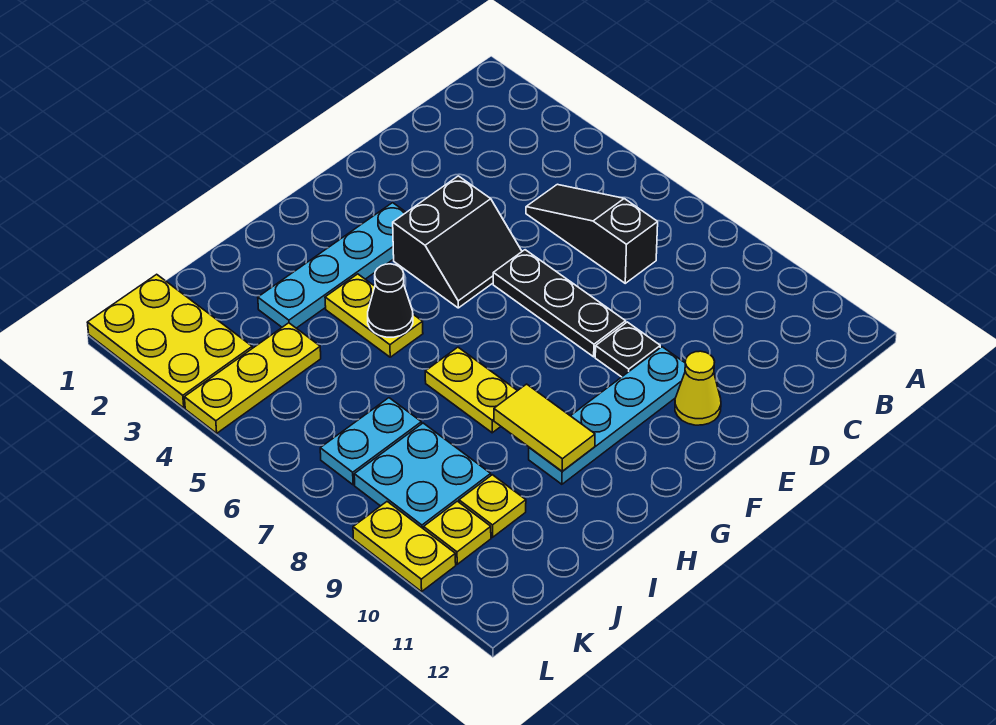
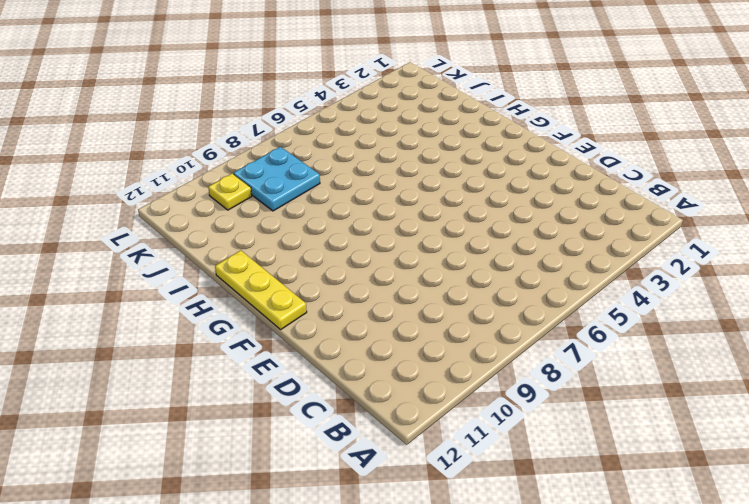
yellow plate F12:H12 level 1 -> yellow plate J4:L4 level 1
none -> black slope C5:C7 level 1 top 7
none -> black slope E4:F5 level 1 top 4
none -> black plate E6:E8 level 1

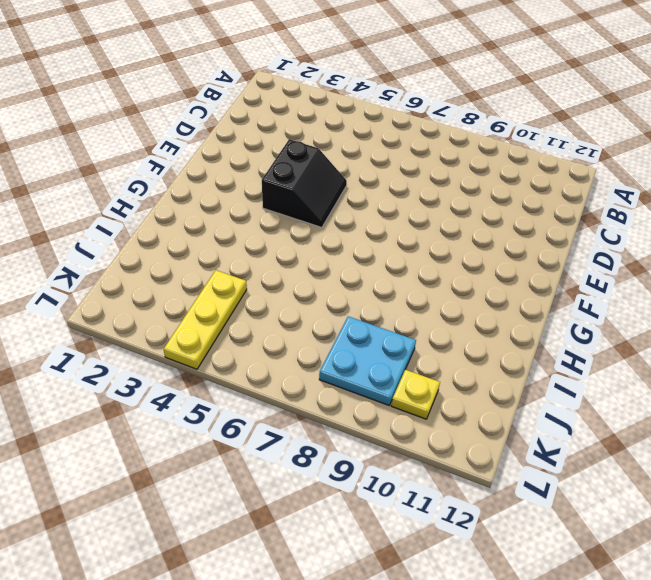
none -> black slope C5:C7 level 1 top 7
none -> black plate E6:E8 level 1
none -> black plate E9 level 1

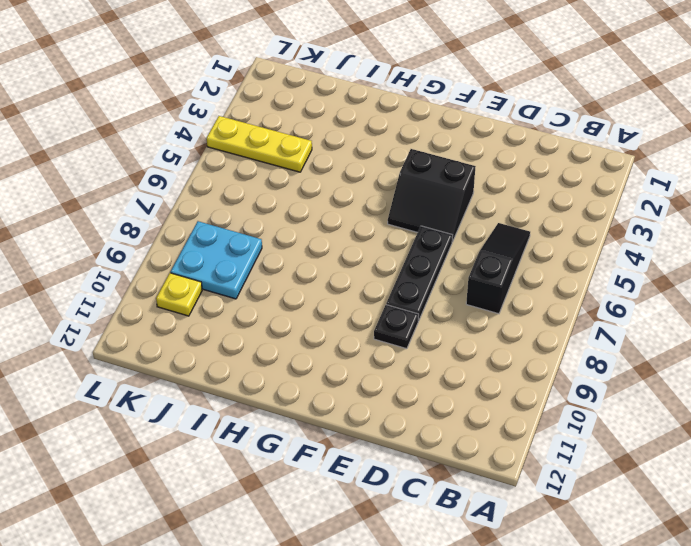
none -> cyan plate E10:H10 level 1
none -> yellow cone E11 level 1
none -> cyan plate F3:I3 level 1

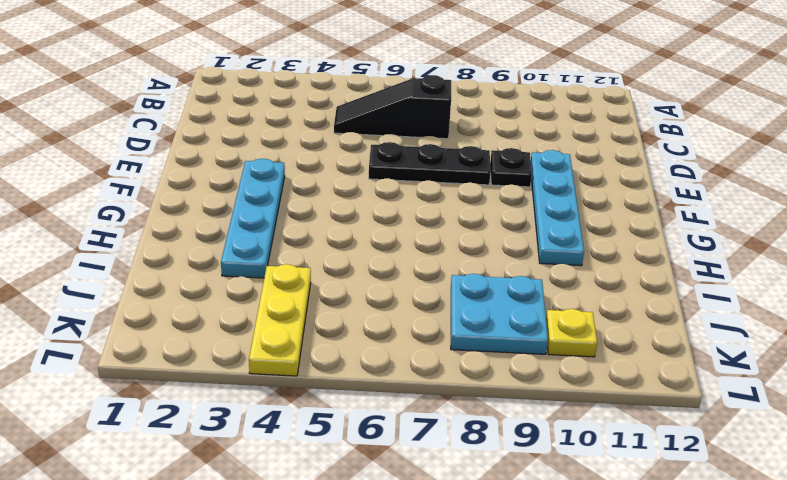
none -> black slope E4:F5 level 1 top 4
none -> yellow cone E11 level 1
none -> yellow plate H4:H5 level 1

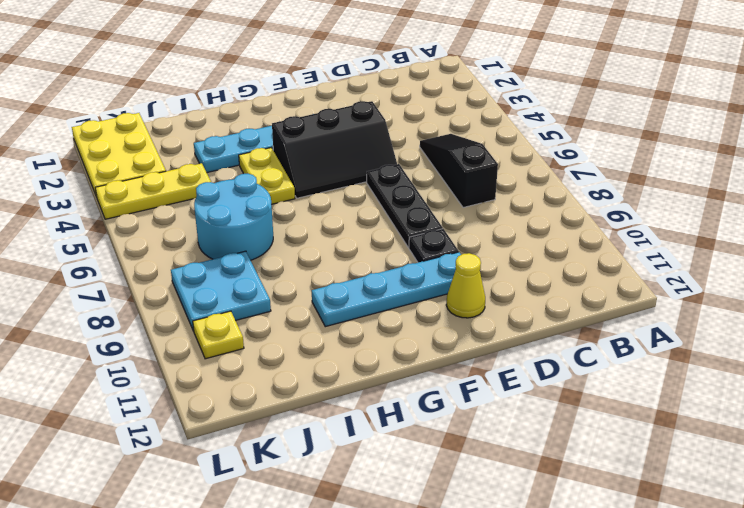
black slope E4:G5 level 1 top 4 -> black slope E4:F5 level 1 top 4
cyan round brick I6:J7 level 1 -> cyan plate J7:K7 level 1
none -> yellow plate H7:H8 level 1
none -> yellow plate J10 level 1
none -> yellow plate L9:L10 level 1

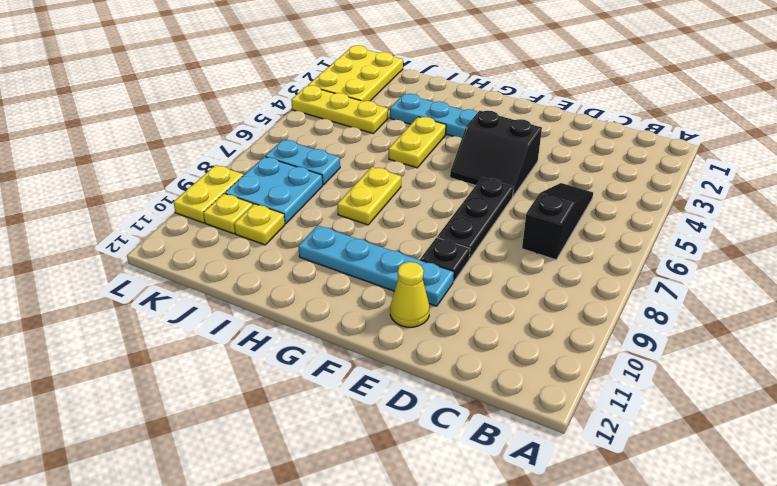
none -> black cone H5 level 2
none -> yellow tile H9:H10 level 2

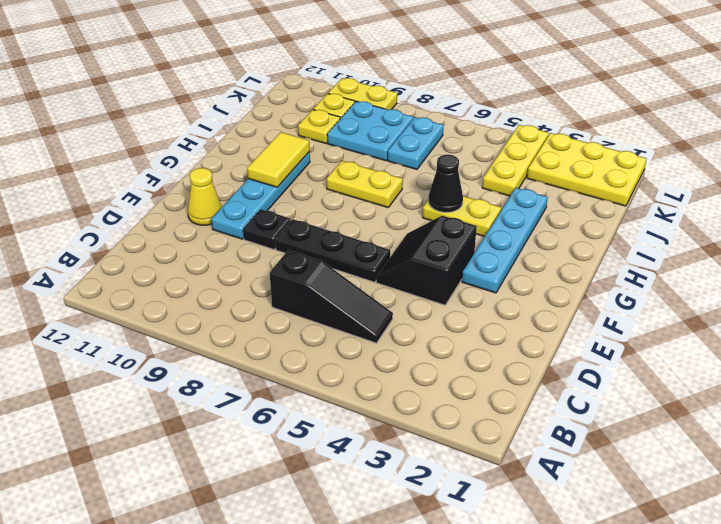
yellow tile G10:H10 level 2 -> yellow tile H9:H10 level 2

